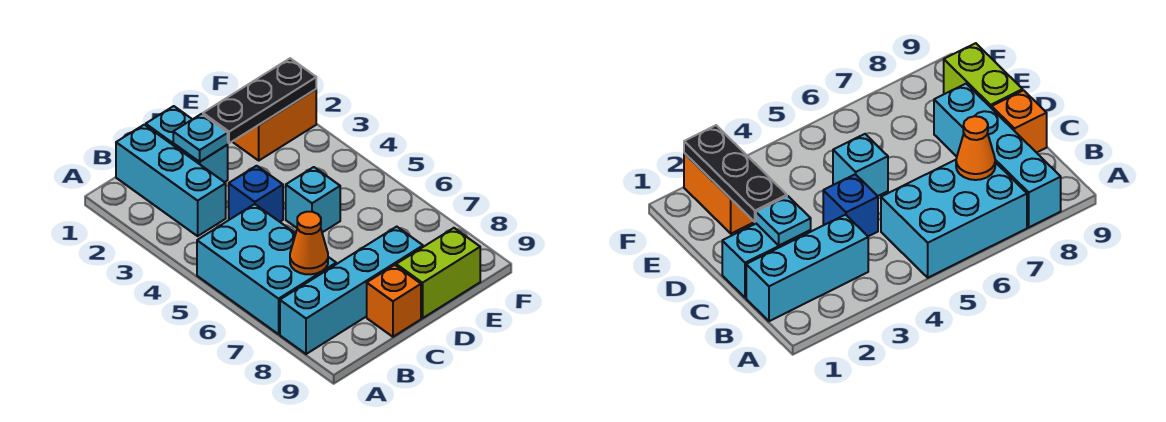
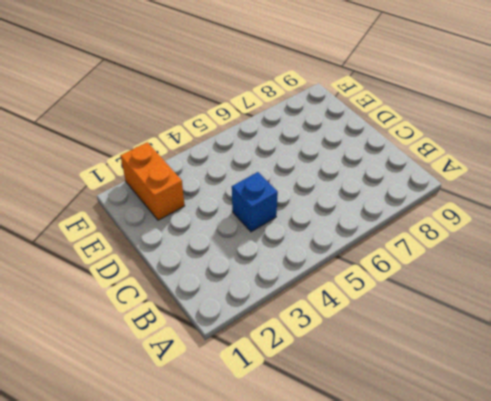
none -> cyan brick A5:B7 level 1
none -> cyan brick A8:D8 level 1
none -> cyan brick B1:B3 level 1

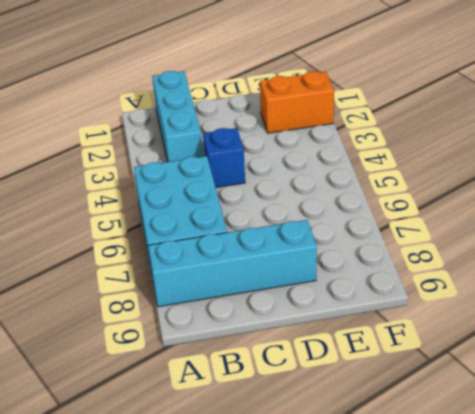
none -> cyan brick C1:C2 level 1
none -> orange brick C9 level 1
none -> cyan brick D5 level 1

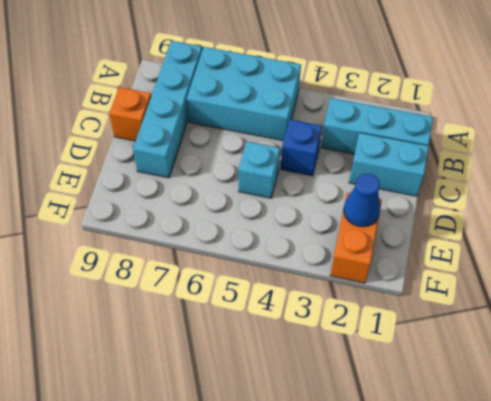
blue cone E2 level 2 -> black plate D2:F2 level 2
none -> lime brick D9:E9 level 1
none -> orange cone B7 level 2
none -> cyan plate C2 level 2

